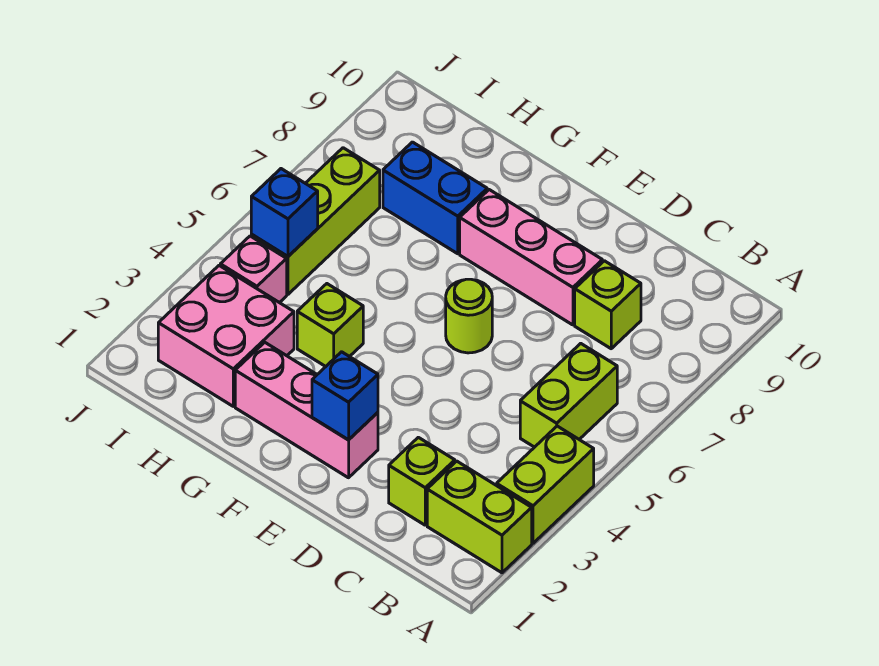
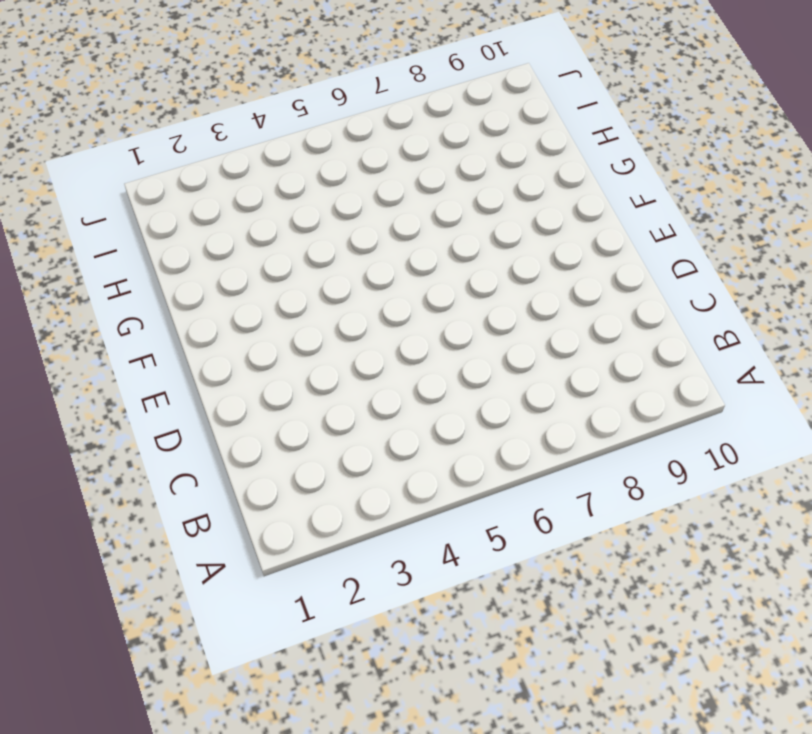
none -> lime brick A2:B2 level 1
none -> lime brick A3:A4 level 1
none -> lime brick B5:B6 level 1

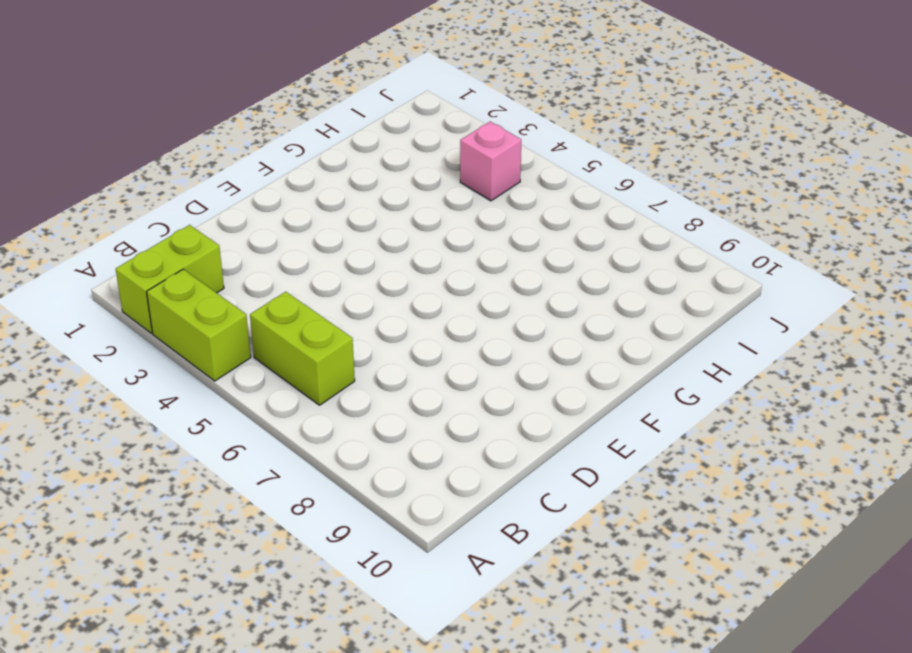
none -> lime brick C2 level 1
none -> lime brick C8 level 1
none -> pink brick D8:F8 level 1

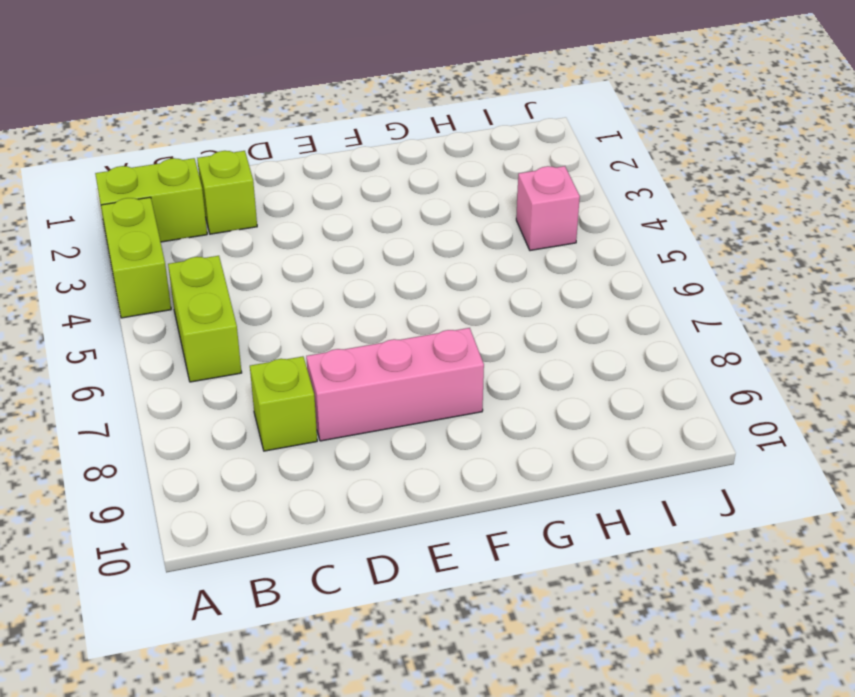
none -> pink brick E2:G2 level 1
none -> lime round brick E6 level 1
none -> lime brick G4 level 1

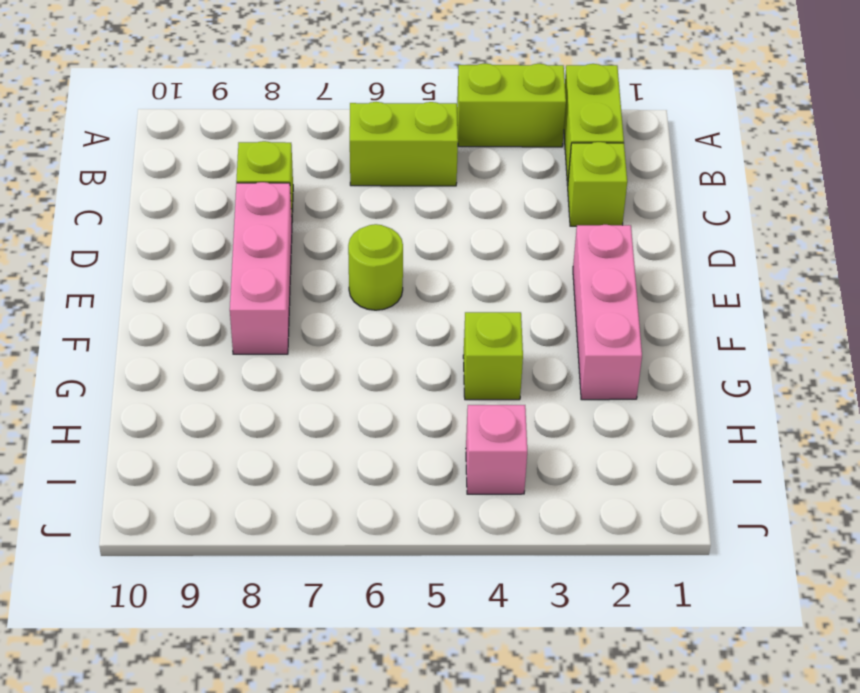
none -> blue brick G8:H8 level 1
none -> pink brick H2:I3 level 1
none -> lime brick I5:I7 level 1

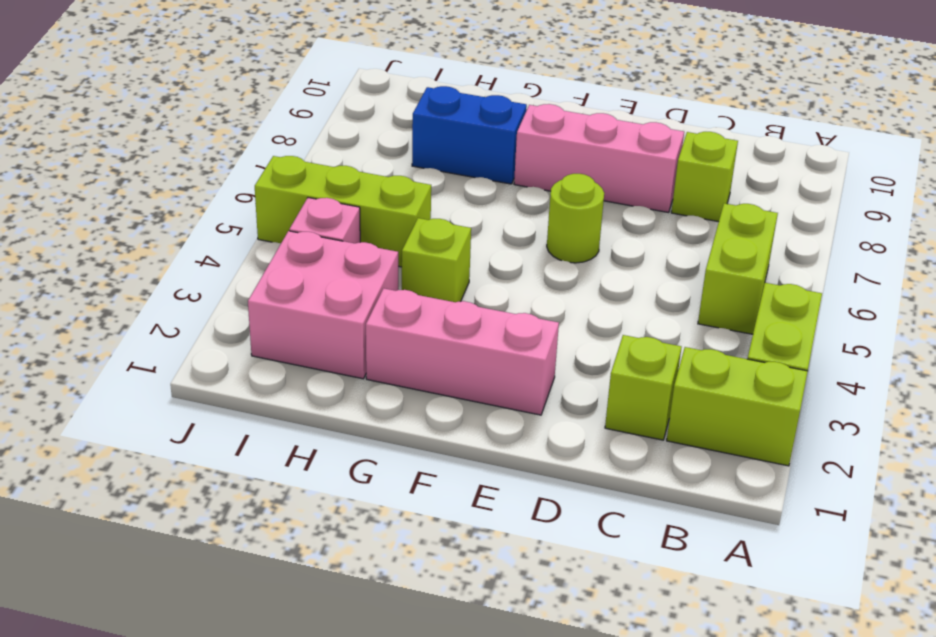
lime brick H5:J5 level 1 -> lime brick I5:I7 level 1
none -> blue brick E2 level 2
none -> blue brick I5 level 2

